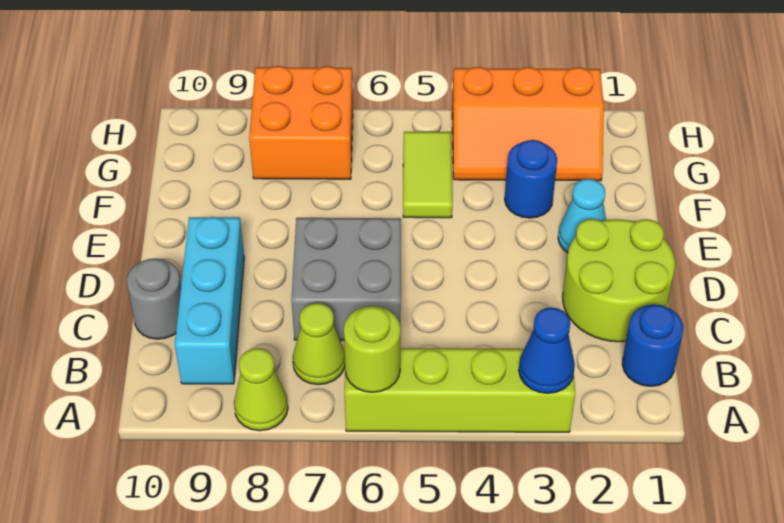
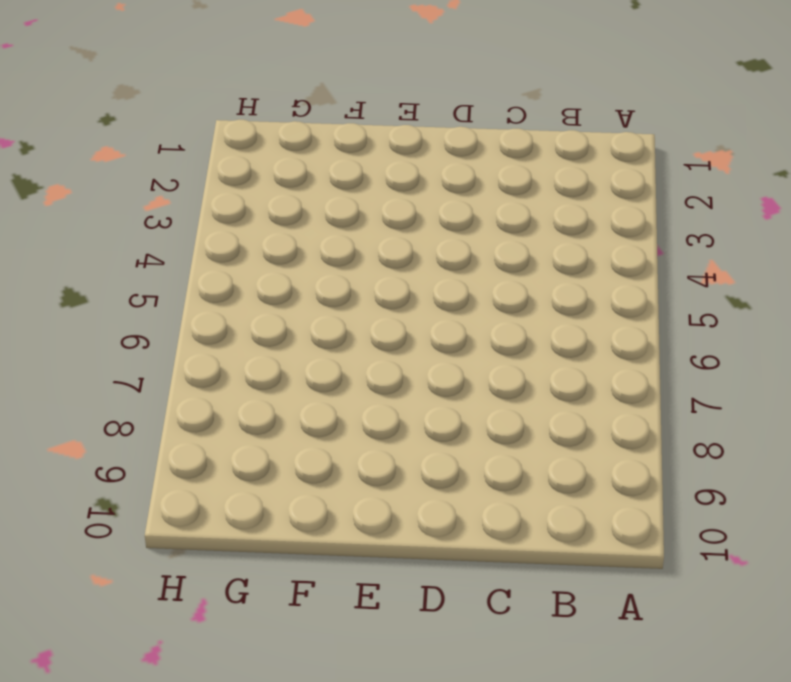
none -> lime brick A3:A6 level 1
none -> lime cone A8 level 1
none -> blue round brick B1 level 1

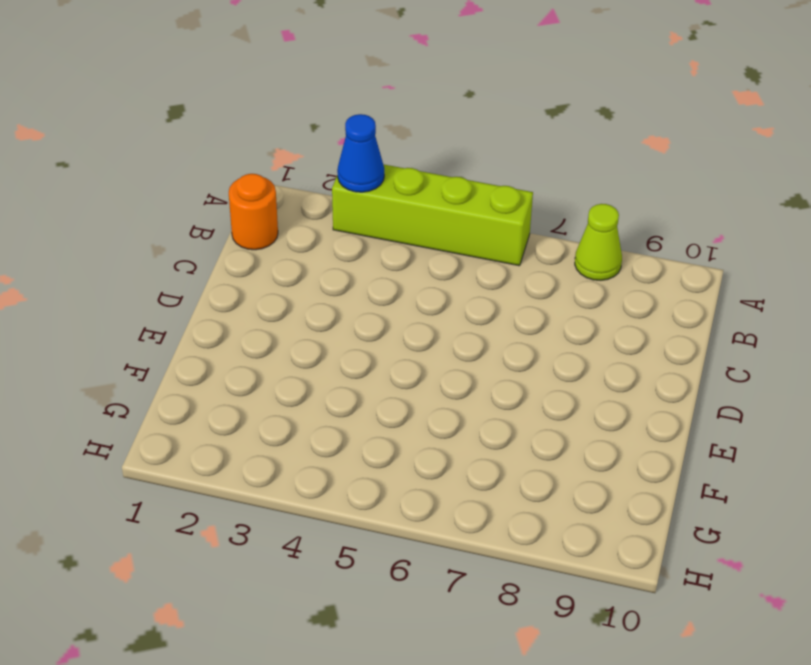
orange round brick B1 level 1 -> blue round brick B1 level 1
none -> lime cone B7 level 1
none -> cyan brick B9:D9 level 1
none -> lime round brick C1:D2 level 1

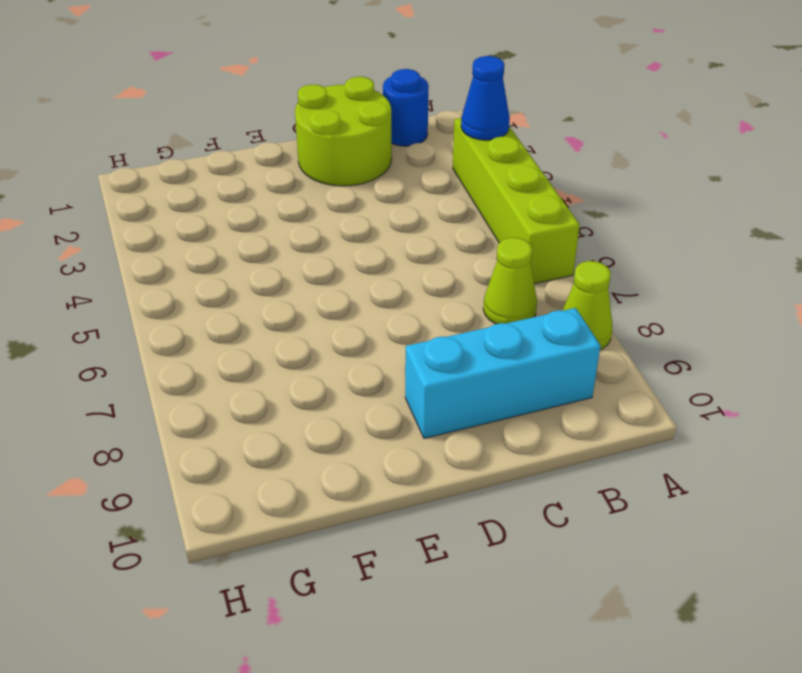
none -> grey brick C6:D7 level 1
none -> grey round brick C10 level 1
none -> cyan cone E2 level 1

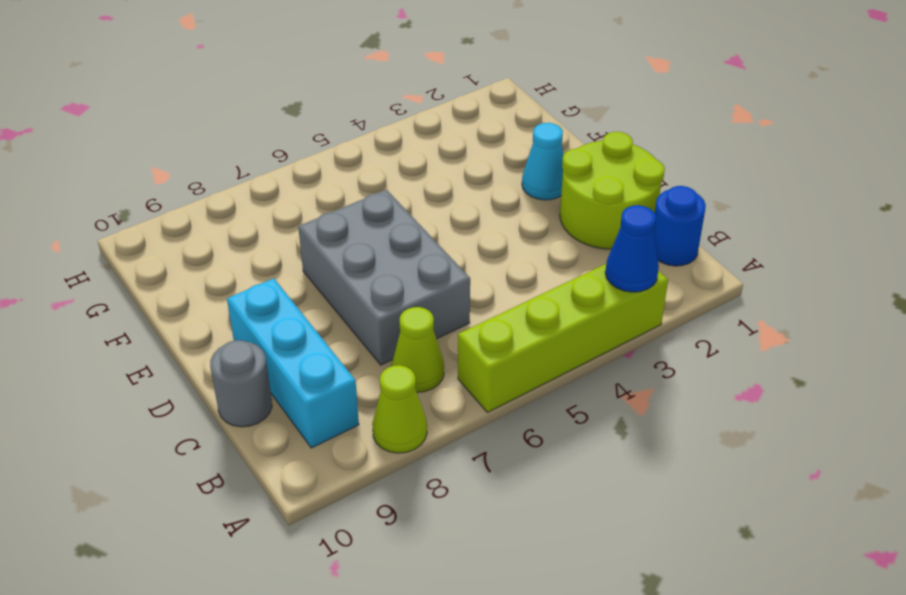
grey brick C6:E7 level 1 -> grey brick C6:D7 level 1
none -> blue round brick F3 level 1
none -> lime tile F5:G5 level 1
none -> orange slope G2:H4 level 1 top H

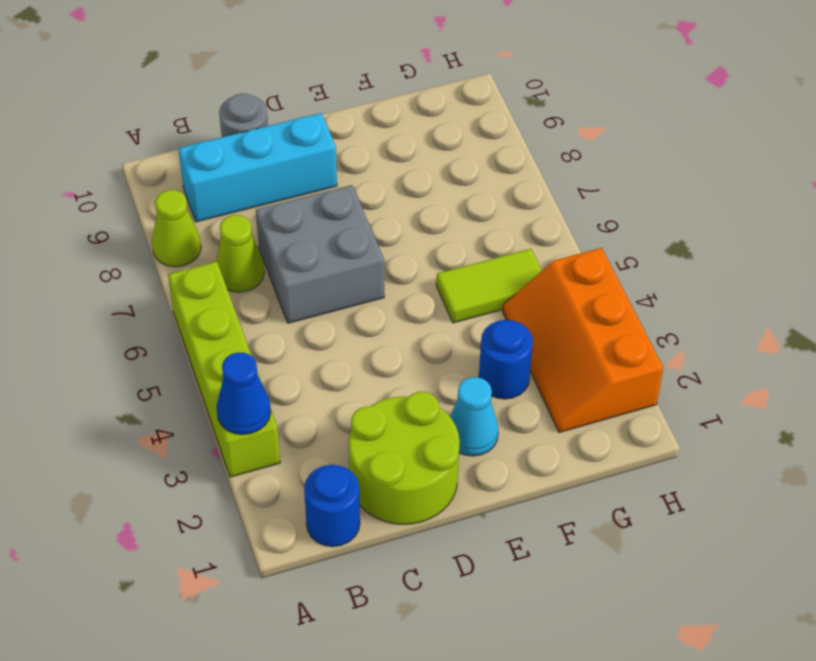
none -> orange brick G7:H8 level 1
none -> lime round brick A6 level 2

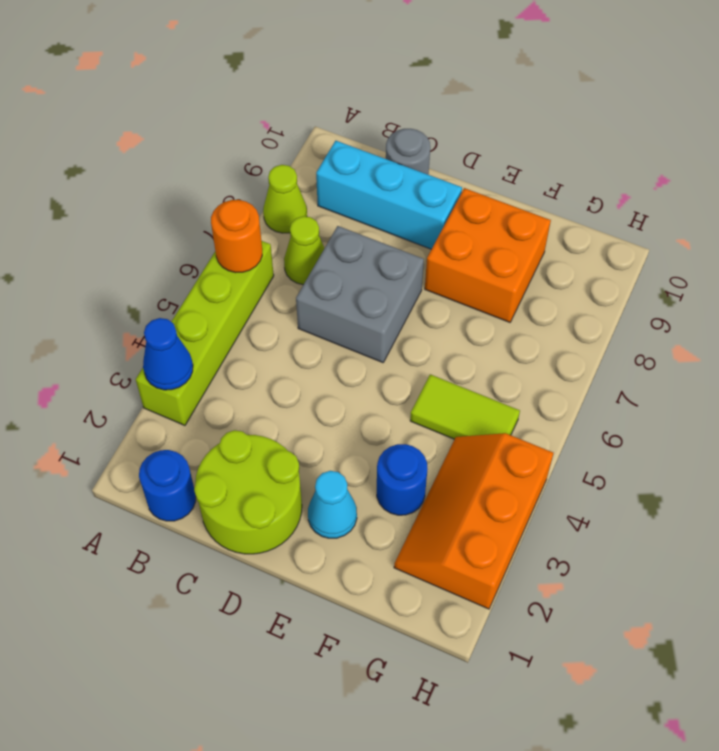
orange round brick A6 level 2 -> lime round brick A6 level 2
orange brick E8:F9 level 1 -> orange brick G7:H8 level 1

